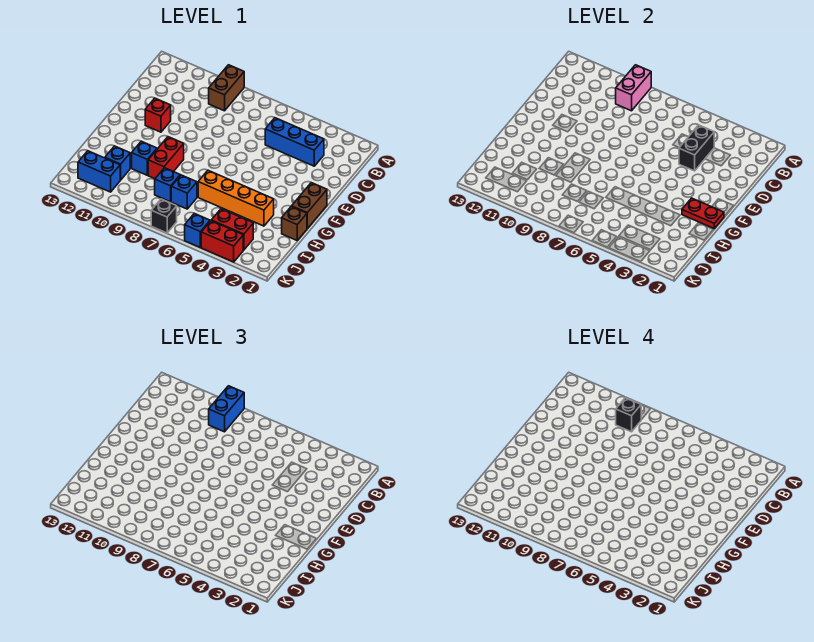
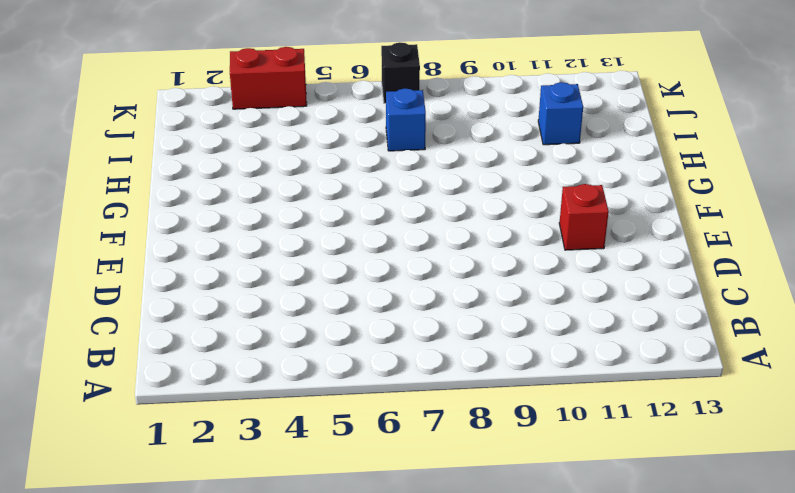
none -> brown brick A9:B9 level 1
none -> blue brick C3:C5 level 1
none -> brown brick F1:G1 level 1

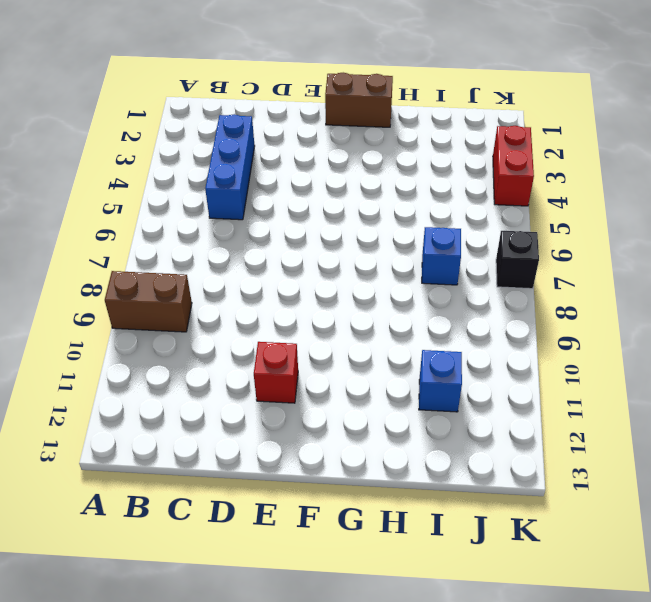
none -> red brick G9:H9 level 1
none -> brown brick H1 level 1
none -> orange brick H3:H6 level 1

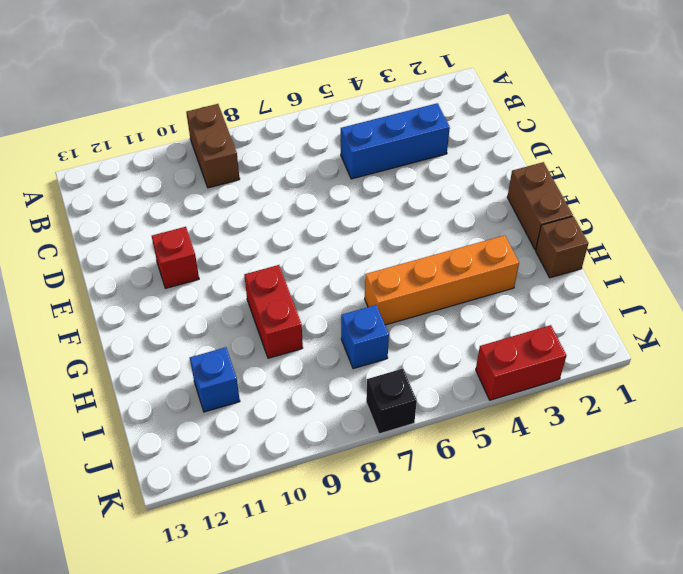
none -> blue brick H10 level 1
none -> blue brick I8 level 1
none -> red brick J3:J4 level 1

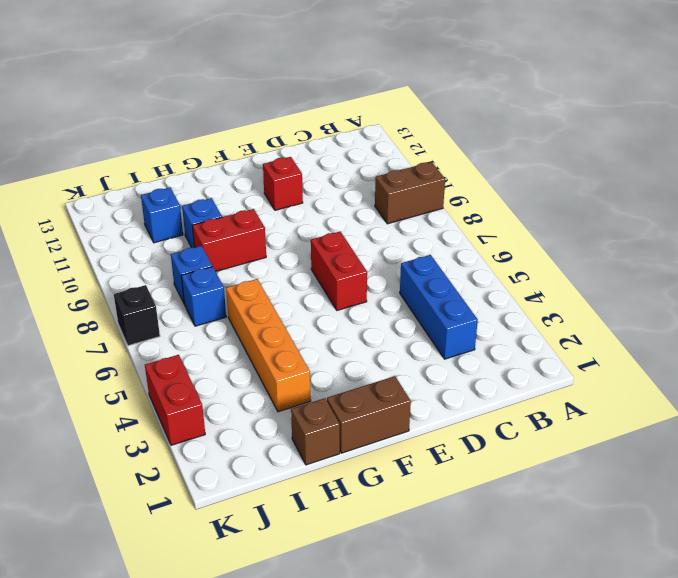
red brick E6:E7 level 1 -> red brick J3:J4 level 1
none -> blue brick J11:J12 level 1
none -> blue brick K5 level 1
none -> pink brick A9:B9 level 2

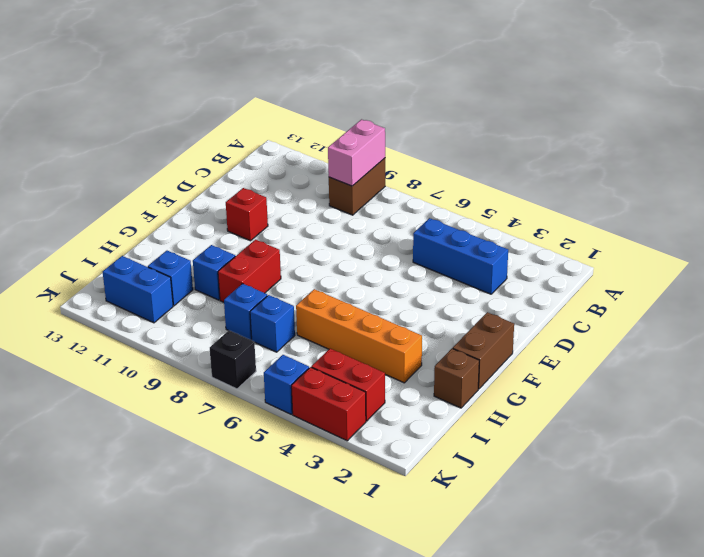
none -> black brick C4:D4 level 2
none -> red plate G1:G2 level 2
none -> blue brick A9:B9 level 3

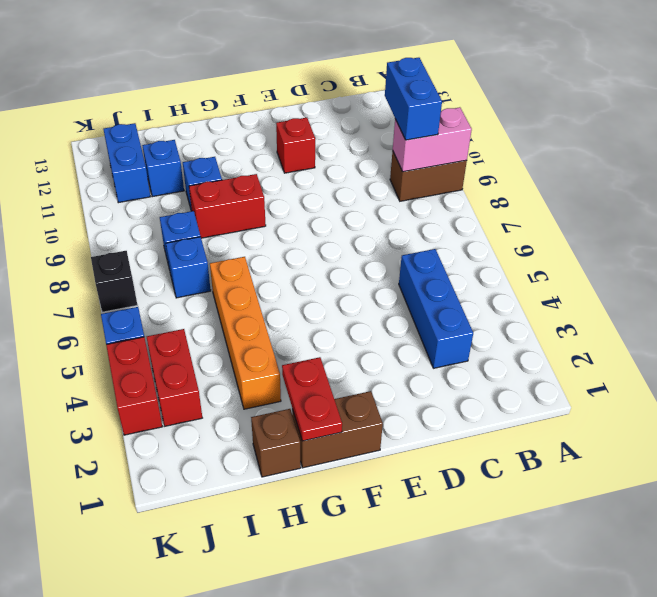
blue brick B9:B10 level 3 -> blue brick A9:B9 level 3
none -> black brick C4:D4 level 2
none -> black brick B9 level 4

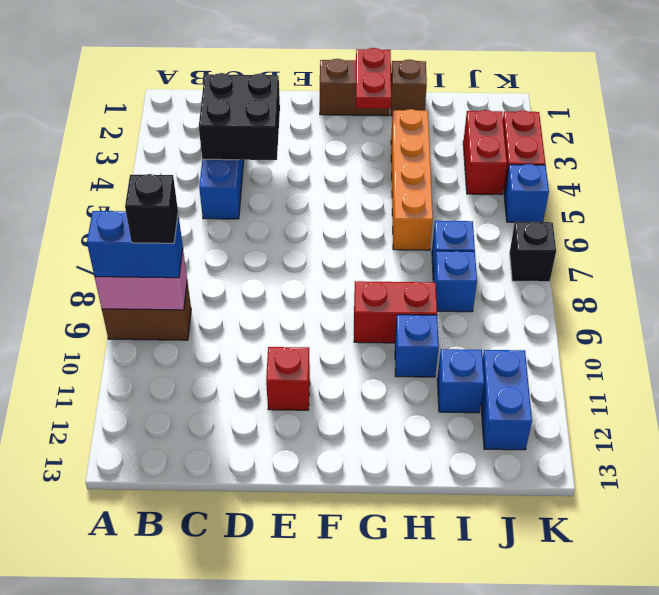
black brick C3:D4 level 2 -> black brick C4:D4 level 2

